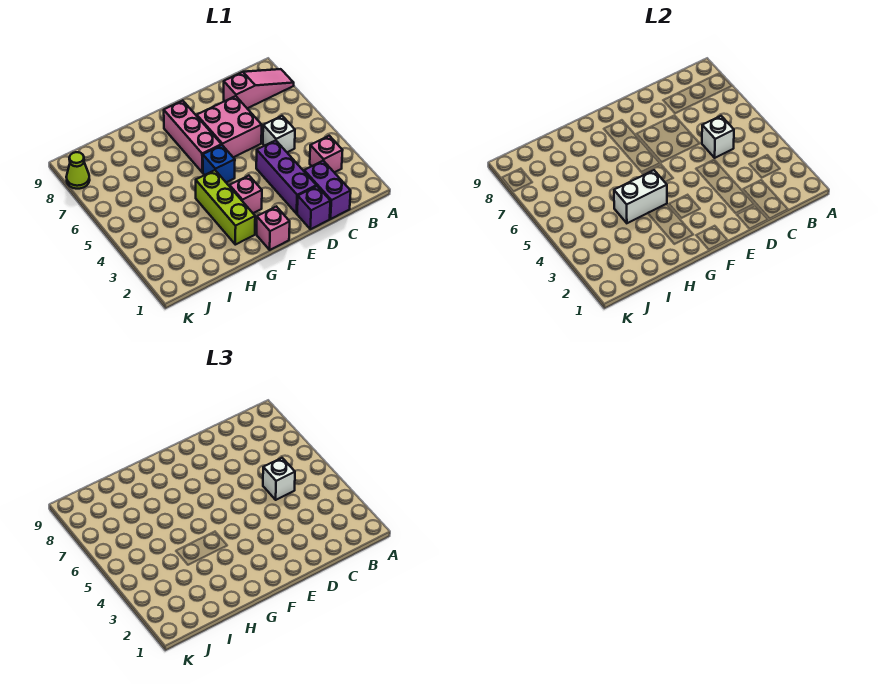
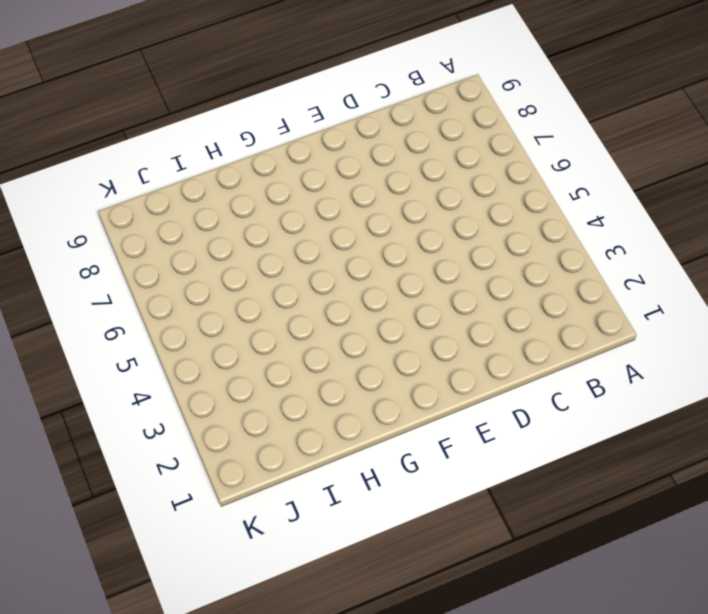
none -> pink slope A8:C8 level 1 top C
none -> pink brick B3 level 1
none -> purple brick C1:C2 level 1

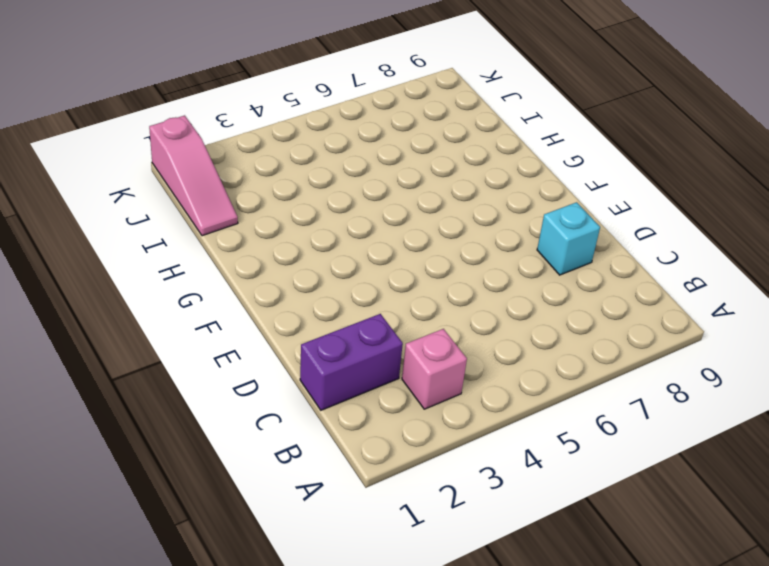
cyan brick D8 level 1 -> none
pink slope I1:K1 level 1 top K -> pink slope A8:C8 level 1 top C
none -> white brick C5 level 1
none -> purple brick D1 level 1
none -> purple brick D2:D4 level 1

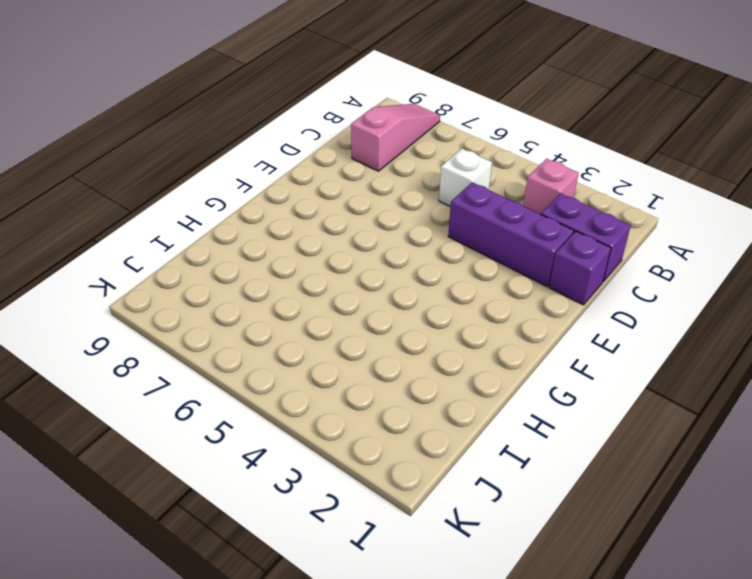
none -> pink brick D6:E7 level 1
none -> pink brick F1 level 1
none -> pink brick F3 level 1

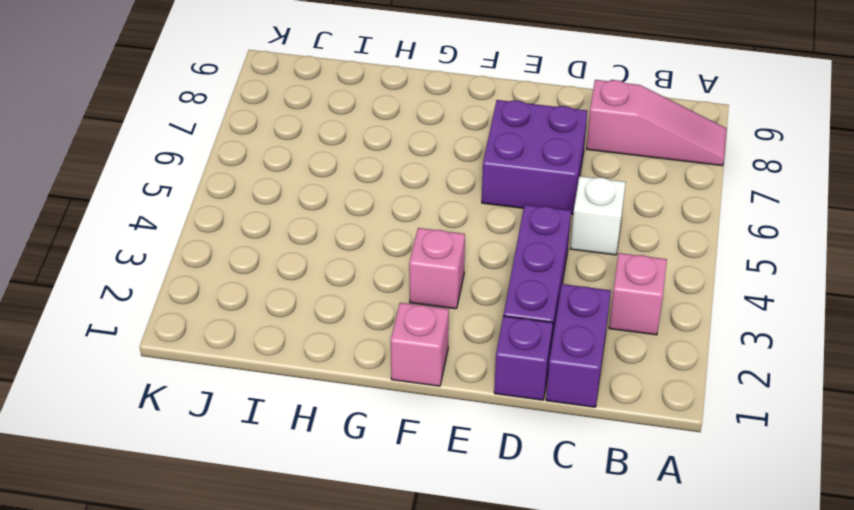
purple brick D6:E7 level 1 -> pink brick D6:E7 level 1
none -> blue brick F5 level 1
none -> pink brick F6:F8 level 1
none -> lime brick G2:G4 level 1

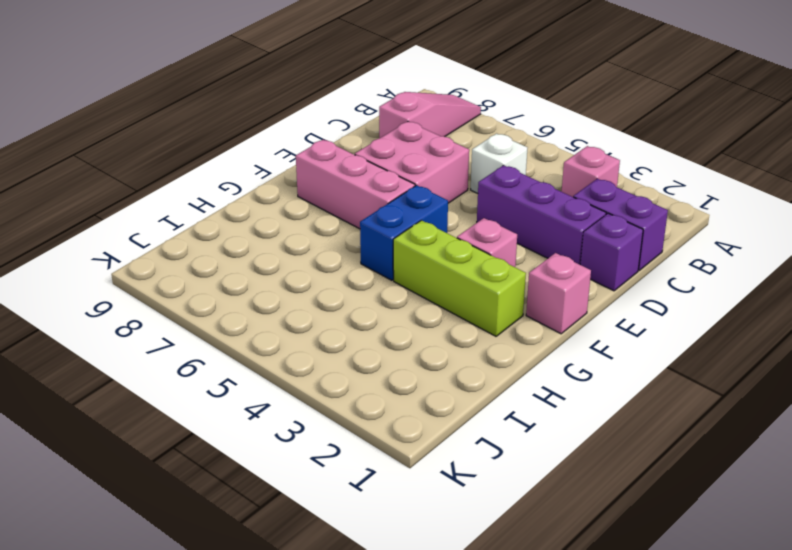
blue brick F5:G5 level 1 -> blue brick F5 level 1
none -> lime cone K8 level 1
none -> white brick C5 level 2
none -> white brick G4:H4 level 2

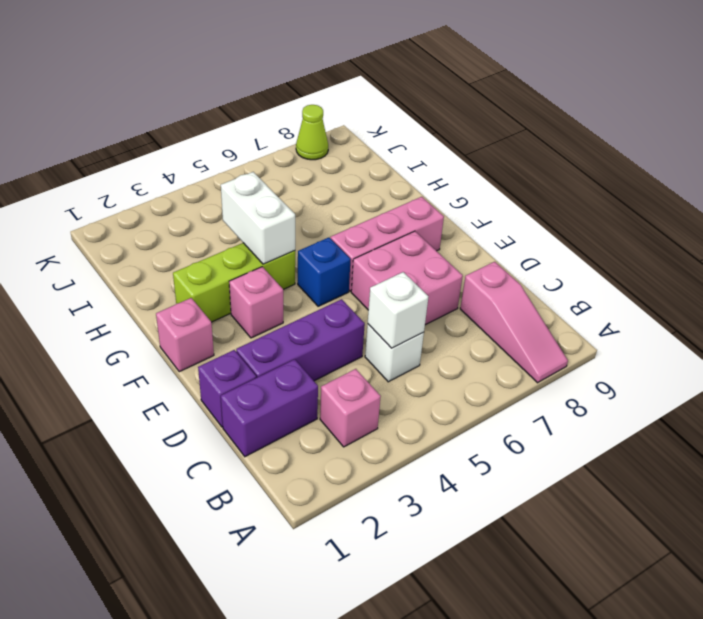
none -> white brick C5 level 3

